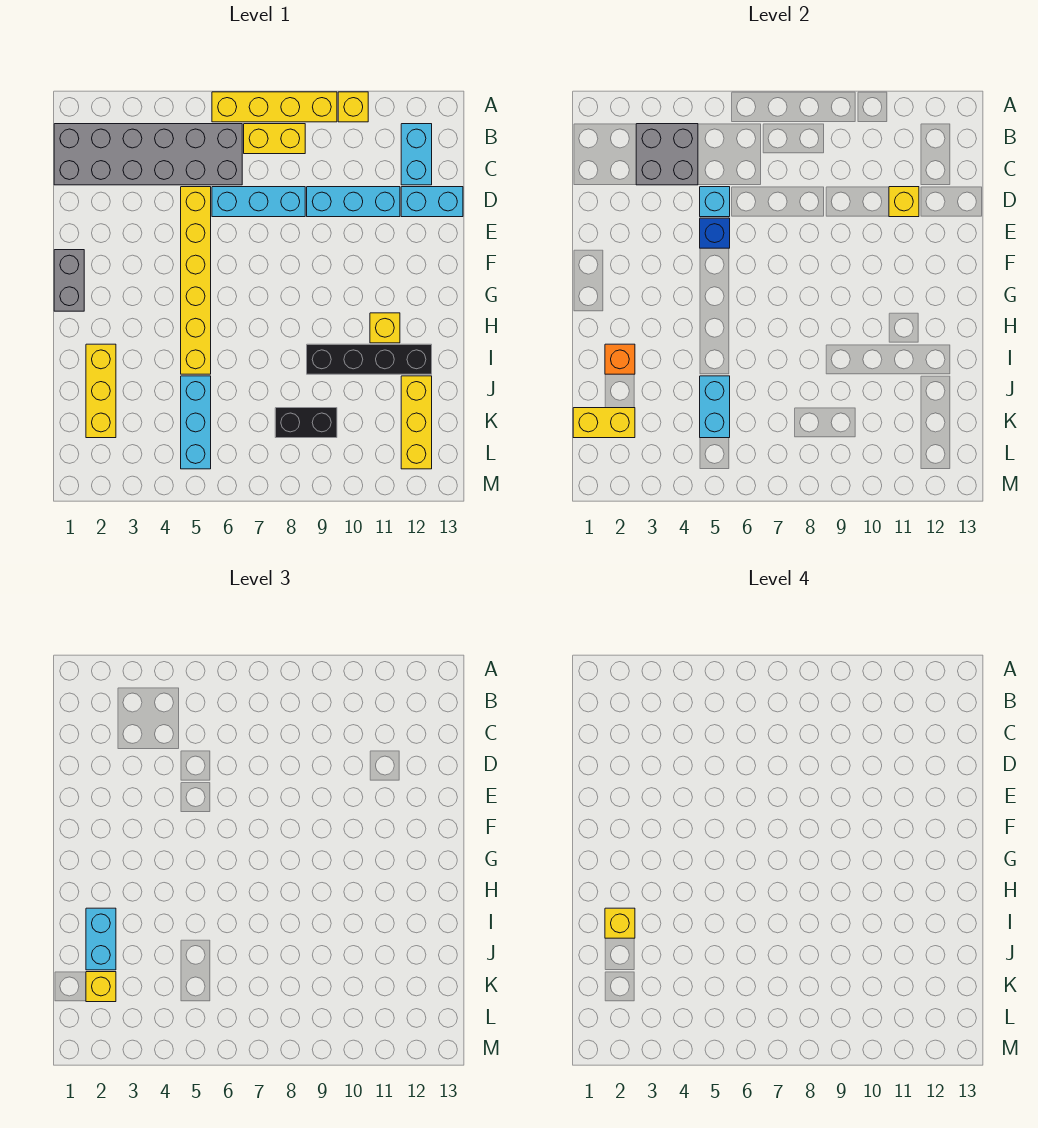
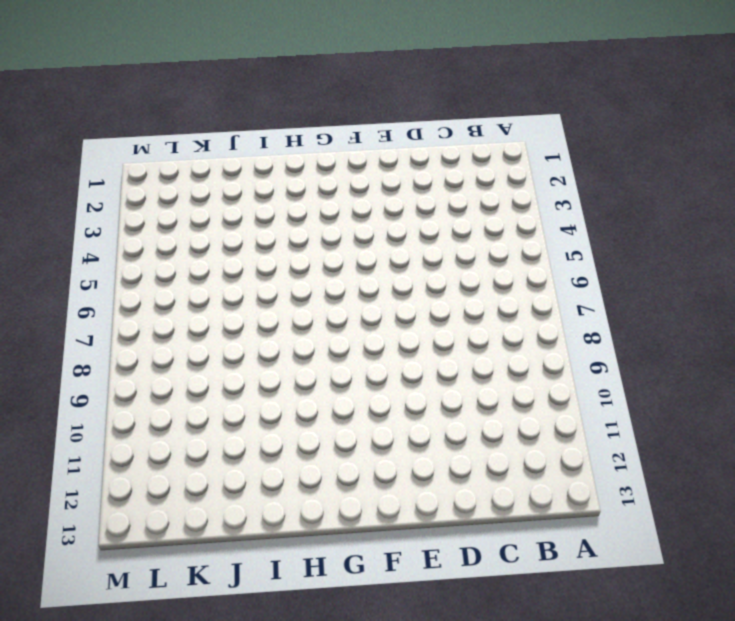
none -> yellow brick A6:A9 level 1
none -> yellow brick A10 level 1
none -> grey brick B1:C6 level 1

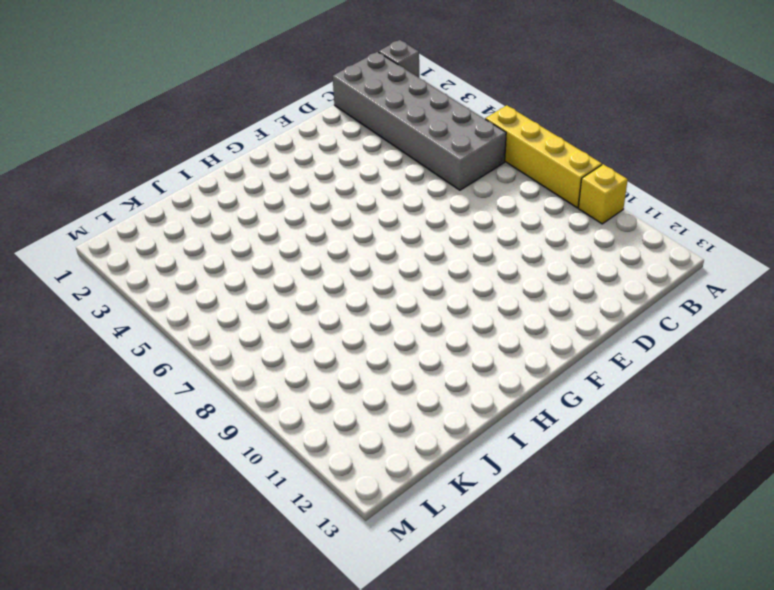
grey brick A1 level 1 -> none
none -> yellow brick B7:B8 level 1
none -> cyan brick B12:C12 level 1
none -> yellow brick D5:I5 level 1

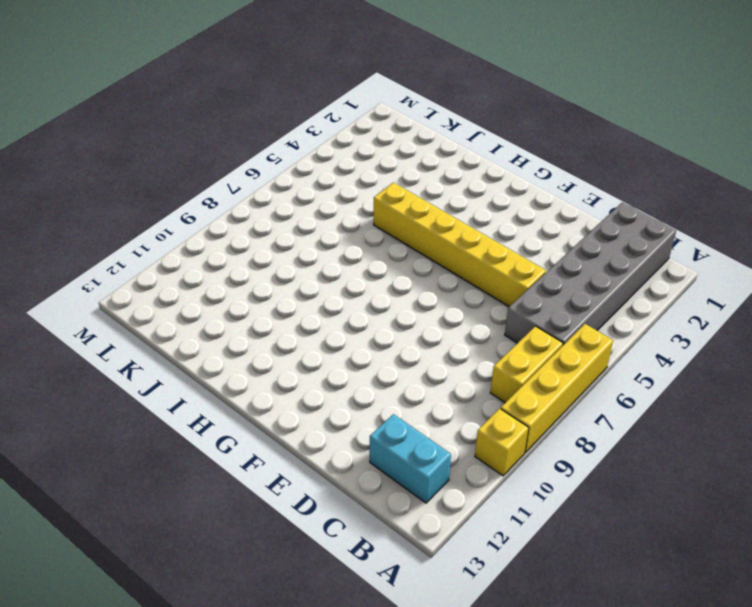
none -> cyan brick D6:D8 level 1
none -> cyan brick D9:D11 level 1
none -> cyan brick D12:D13 level 1

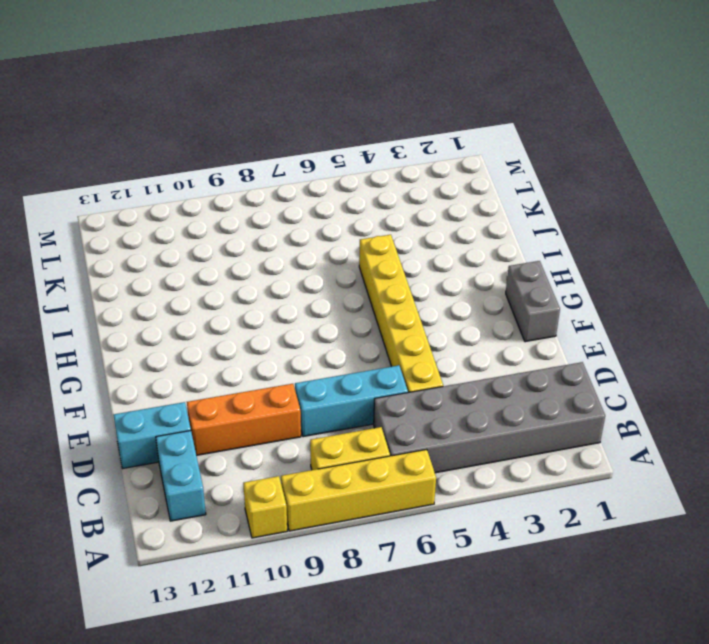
orange brick D9:D11 level 1 -> cyan brick D9:D11 level 1
none -> yellow brick H11 level 1
none -> yellow brick I2:K2 level 1
none -> black brick I9:I12 level 1

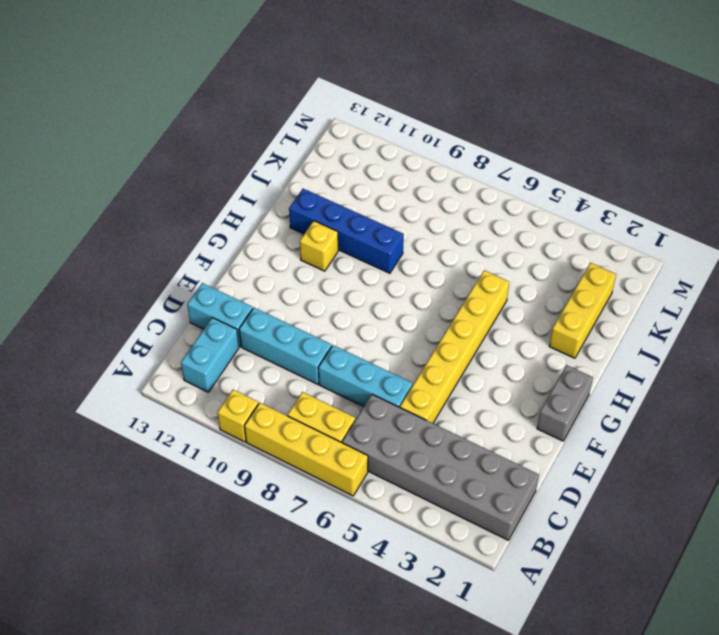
blue brick I9:I12 level 1 -> black brick I9:I12 level 1
none -> cyan brick J5:L5 level 1
none -> yellow brick J12:L12 level 1
none -> black brick K8:K9 level 1

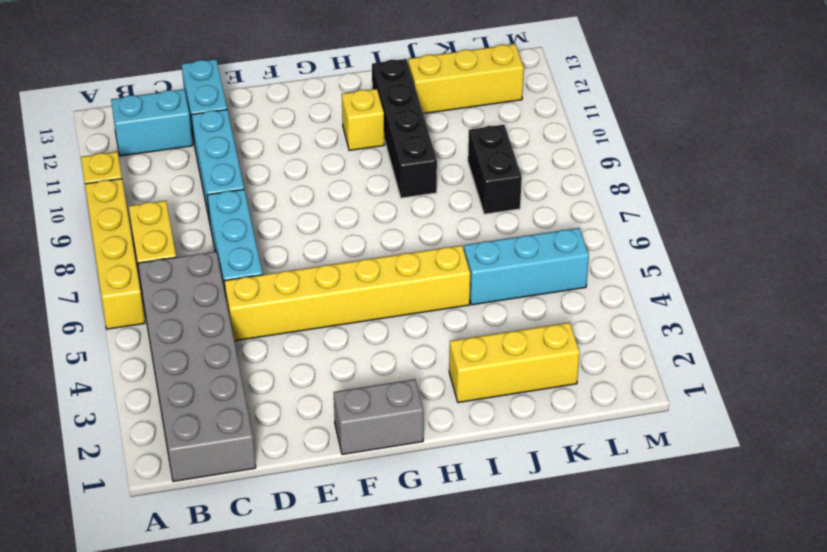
none -> grey brick B3:C4 level 2
none -> cyan brick D5 level 2
none -> yellow brick D11 level 2

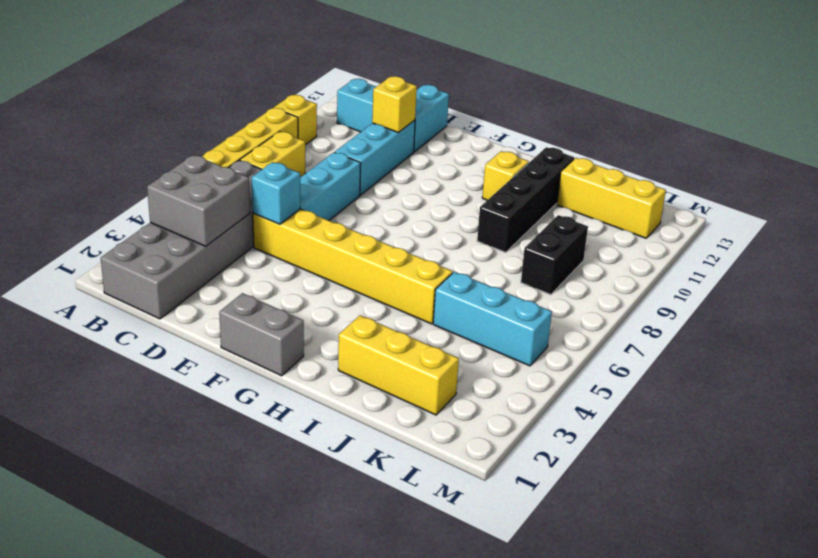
none -> blue brick E5 level 2
none -> orange brick I2 level 2
none -> cyan brick J5:K5 level 2

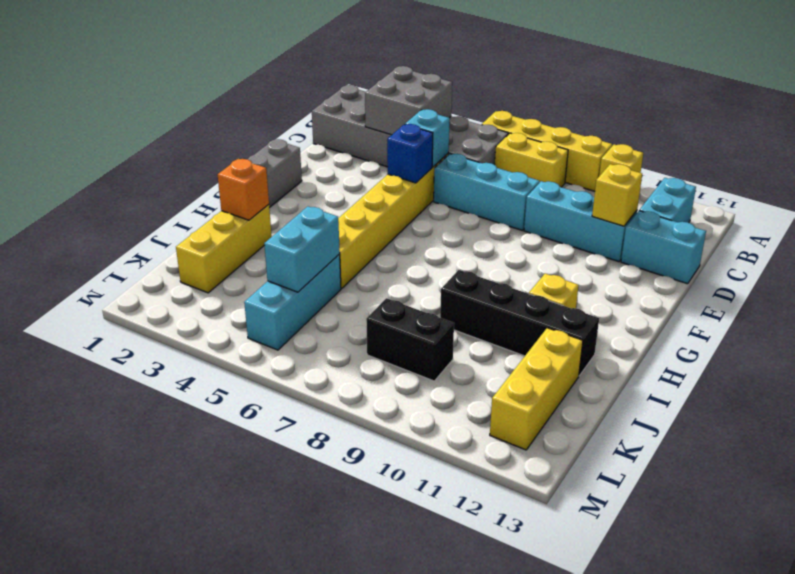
none -> yellow brick K1:K2 level 2
none -> cyan brick I2:J2 level 3
none -> yellow brick K2 level 3

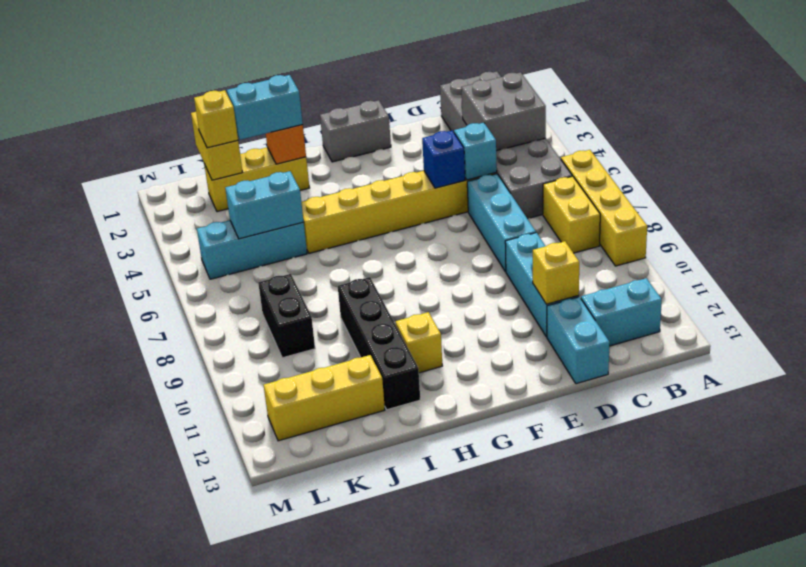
none -> yellow brick A10 level 1
none -> yellow brick I2 level 4

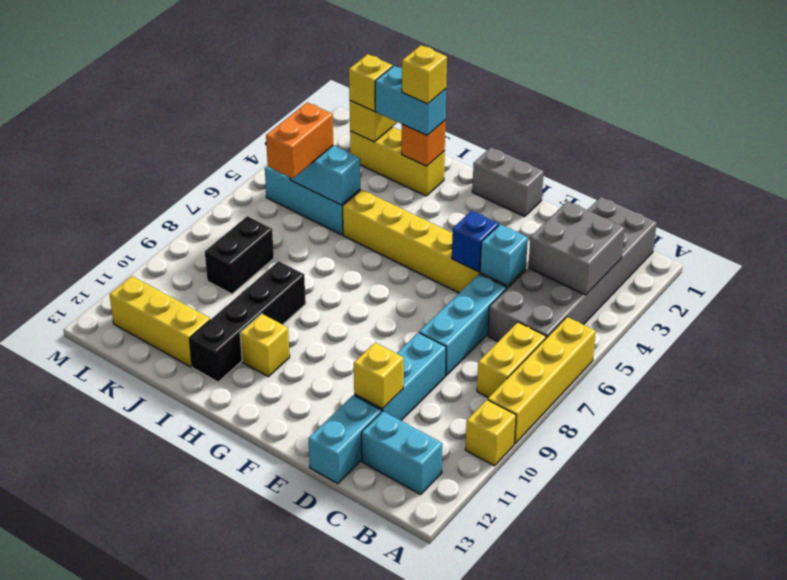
orange brick K5:K6 level 3 -> none

